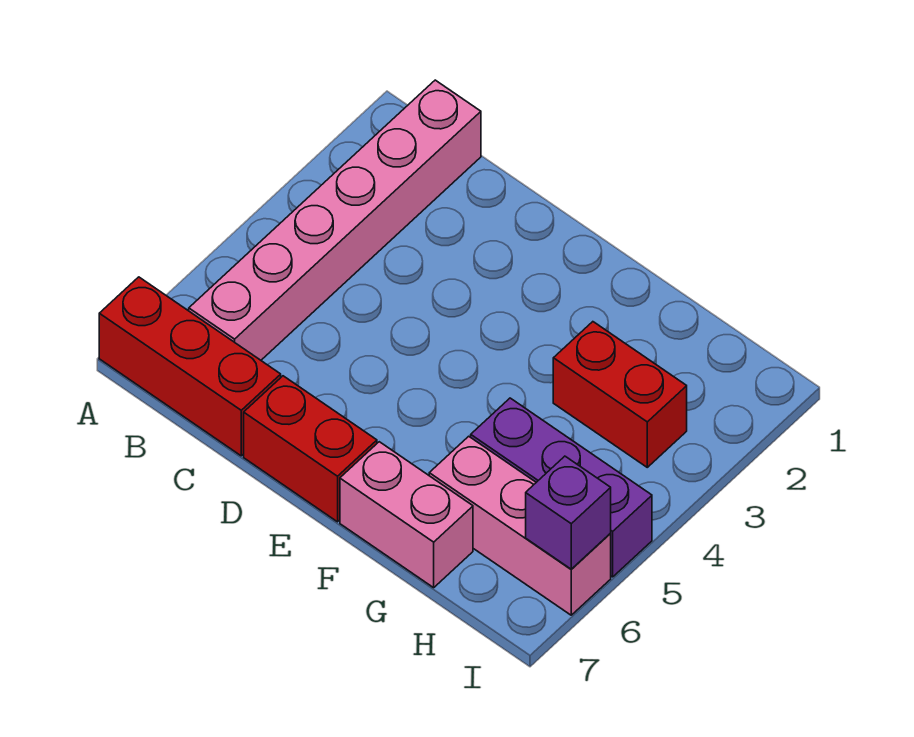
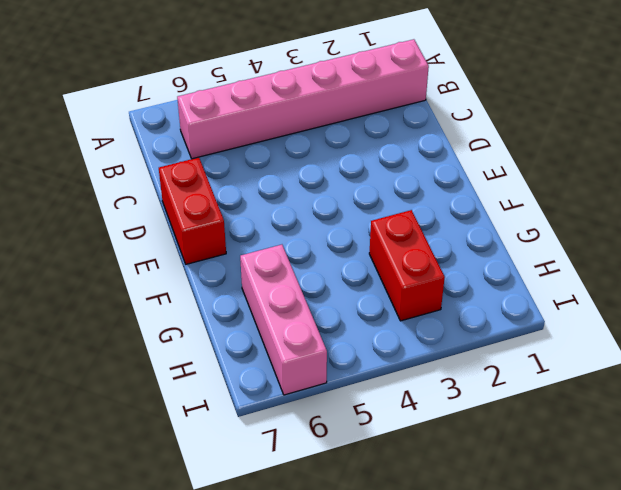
none -> red brick A7:C7 level 1
none -> pink brick F7:G7 level 1

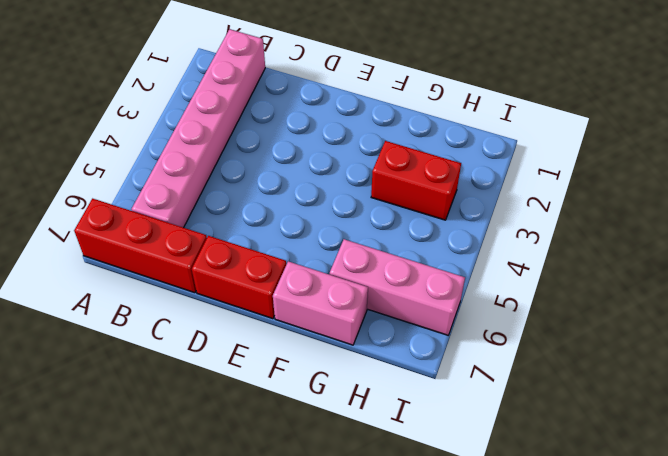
none -> purple brick G5:I5 level 1
none -> purple brick I6 level 2

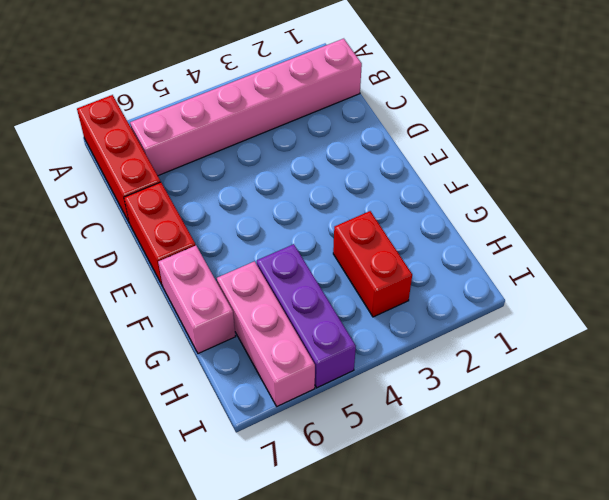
none -> purple brick I6 level 2

